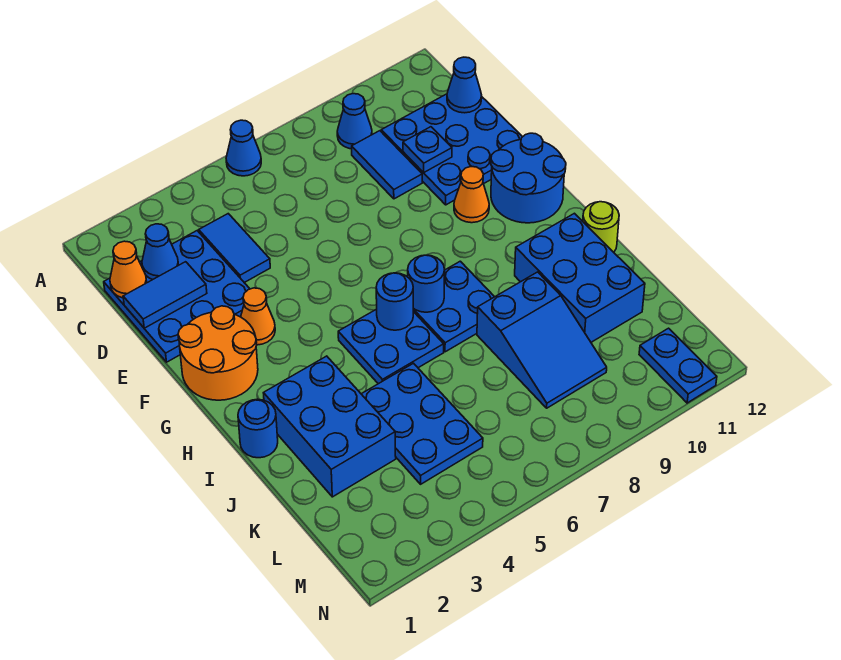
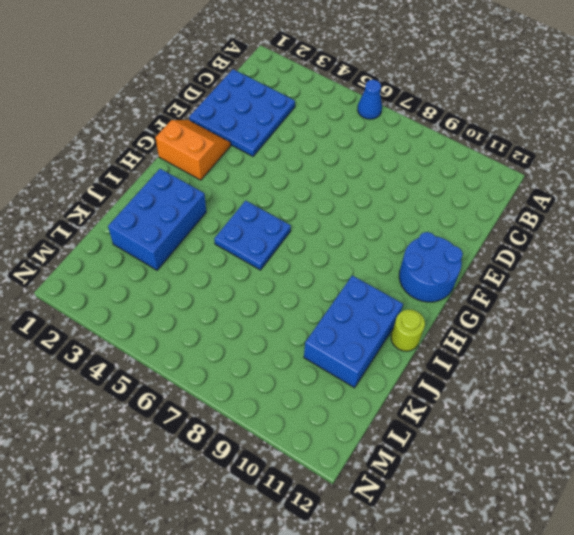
orange slope F1:G2 level 1 top G -> orange round brick F1:G2 level 1
none -> blue cone B9 level 1
none -> blue tile C4:D4 level 1
none -> blue tile C9:D9 level 1

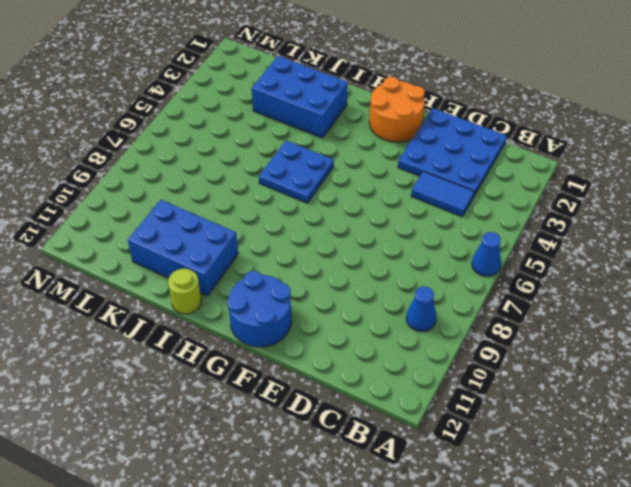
none -> blue tile C9:D9 level 1
none -> blue plate C10:E12 level 1
none -> orange cone F3 level 1

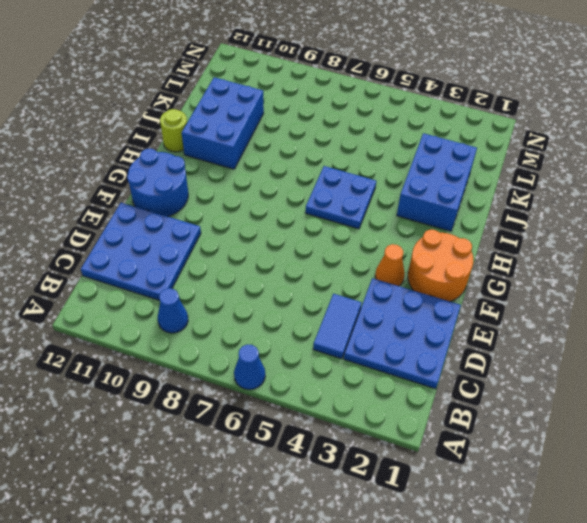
none -> blue tile C9:D9 level 1
none -> orange cone F10 level 1
none -> blue plate H7:I8 level 1

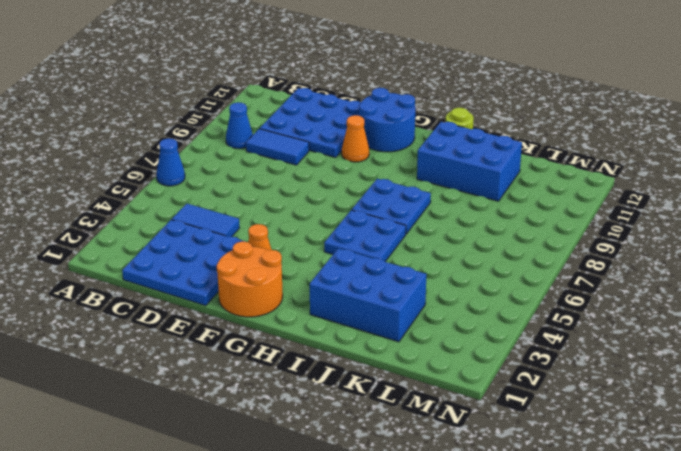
none -> blue round brick I1 level 1
none -> blue plate J4:L5 level 1
none -> blue slope J8:L9 level 1 top J

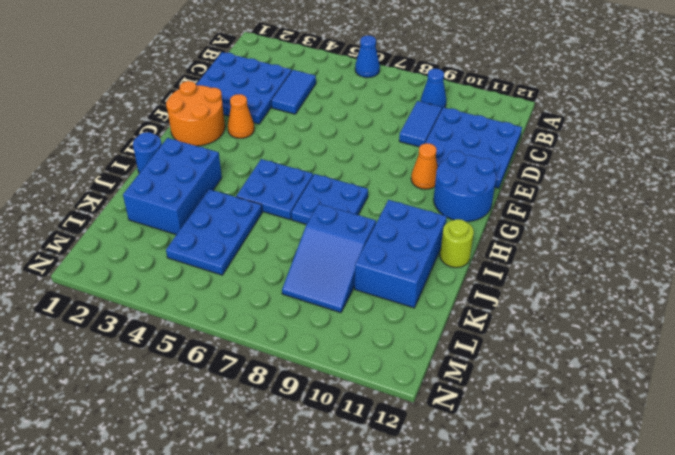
none -> blue plate M11:N11 level 1
none -> orange cone C1 level 2
none -> blue cone C2 level 2

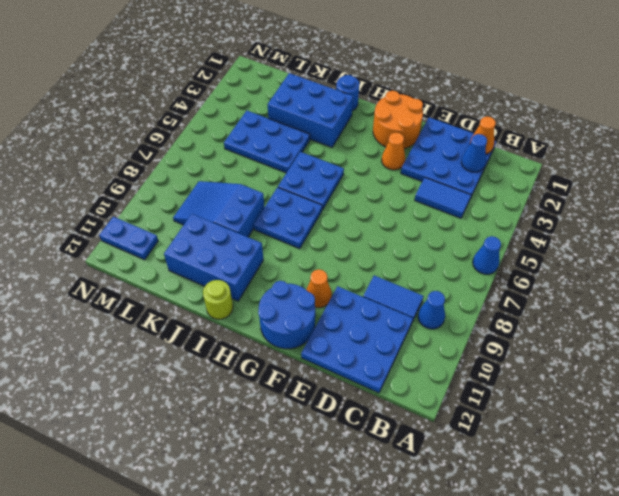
none -> blue cone C12 level 2
none -> blue tile D1:D2 level 2
none -> blue plate D10 level 2

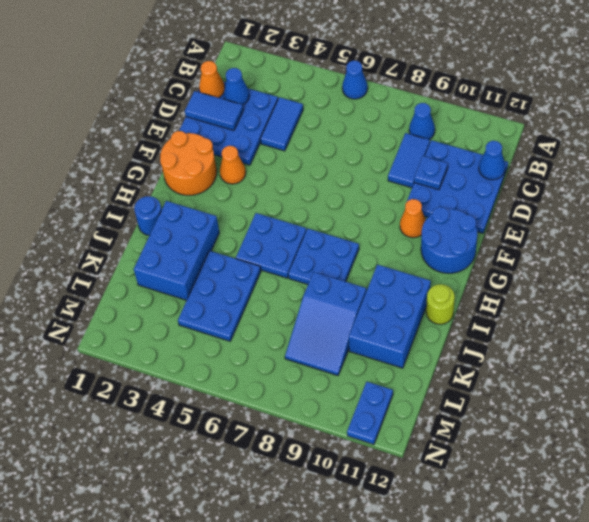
none -> blue round brick H6 level 2
none -> blue round brick H7 level 2

